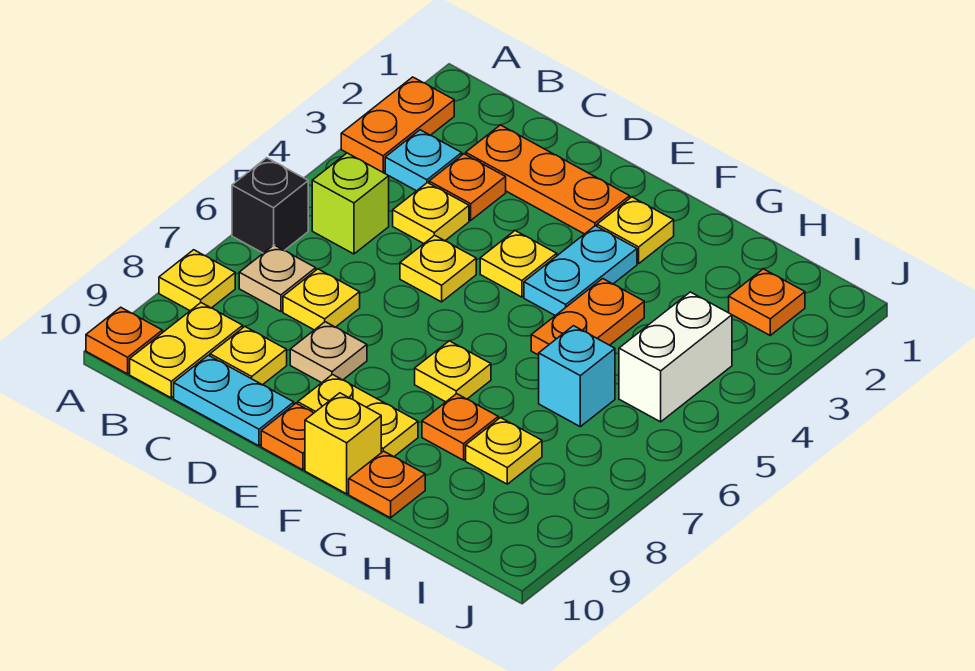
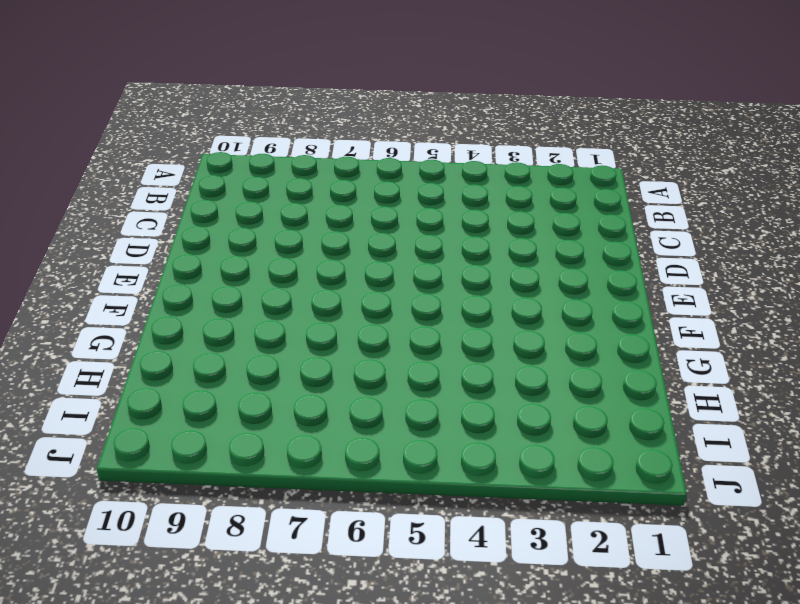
none -> orange plate A2:A3 level 1
none -> black brick A6 level 1
none -> yellow plate A8 level 1
none -> orange plate A10 level 1

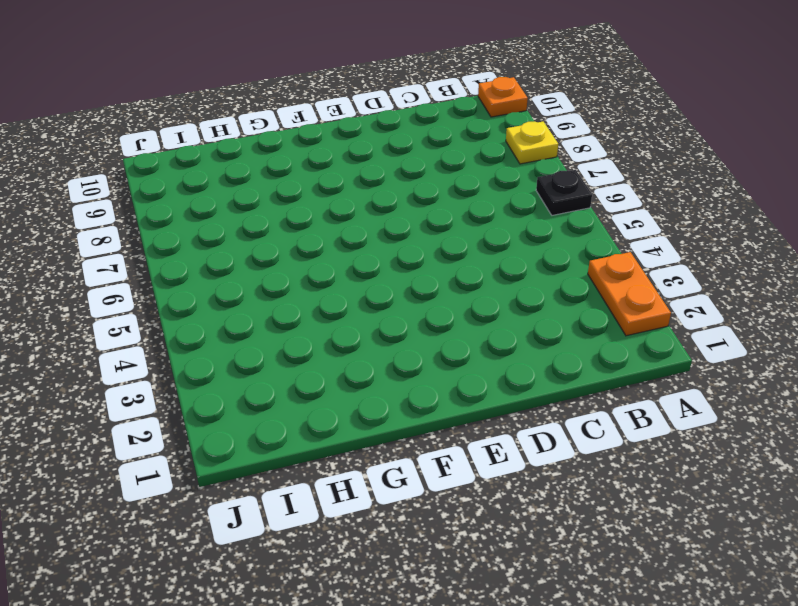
black plate A6 level 1 -> black brick A6 level 1
none -> cyan plate B3 level 1
none -> lime brick B5 level 1
none -> tan plate B7 level 1
none -> yellow plate B9:B10 level 1

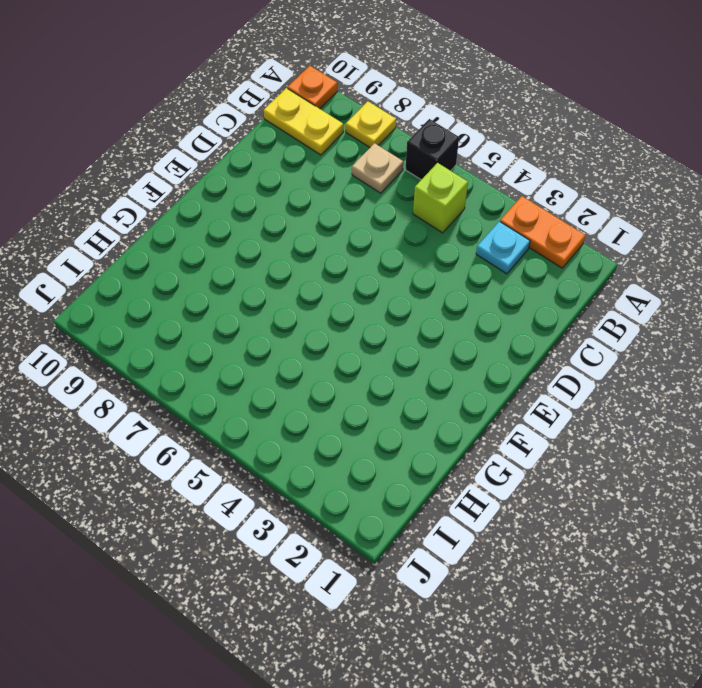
none -> orange plate C2:E2 level 1
none -> orange plate C3 level 1
none -> yellow plate C4 level 1
none -> yellow plate C7 level 1

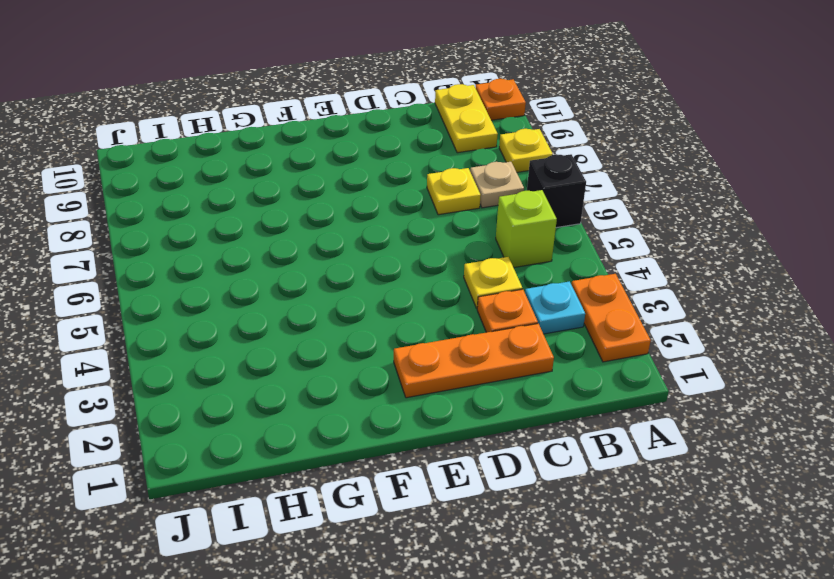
none -> yellow plate C9 level 1
none -> cyan plate C10:D10 level 1
none -> yellow plate D5 level 1
none -> tan plate D8 level 1

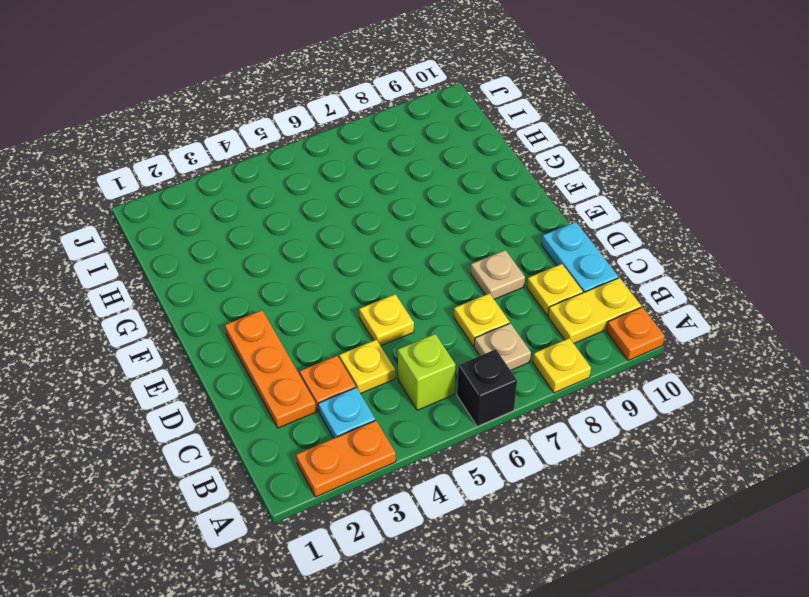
none -> yellow plate E4 level 1
none -> yellow plate E9:F9 level 1
none -> orange plate E10 level 1
none -> yellow plate F2 level 1

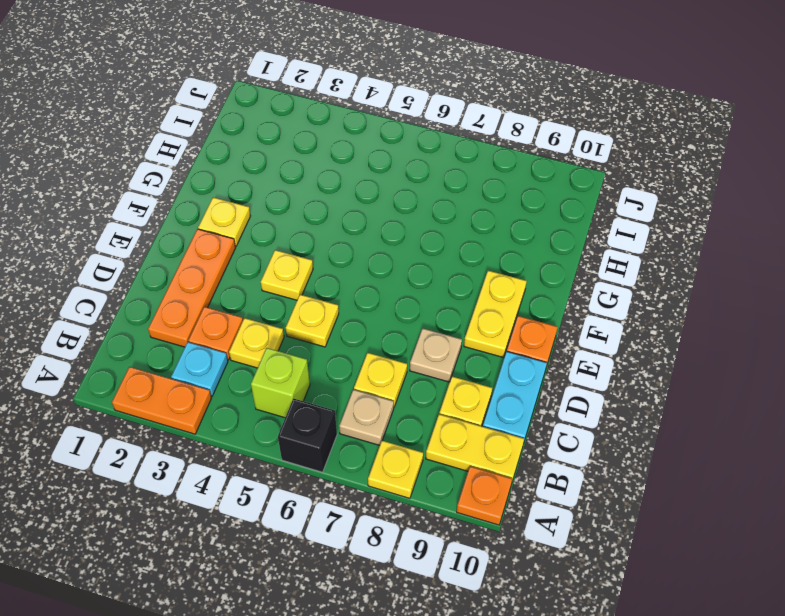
none -> cyan plate F3:F4 level 1
none -> yellow plate F7 level 1
none -> yellow brick F10 level 1
none -> orange plate G4:G5 level 1

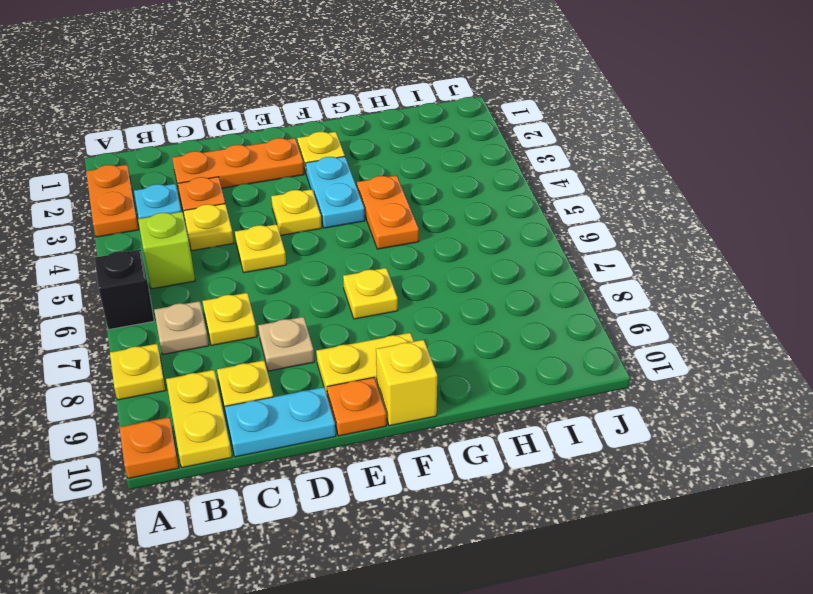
none -> orange plate G8 level 1
none -> orange plate G10 level 1
none -> cyan brick H6 level 1
none -> yellow plate H8 level 1

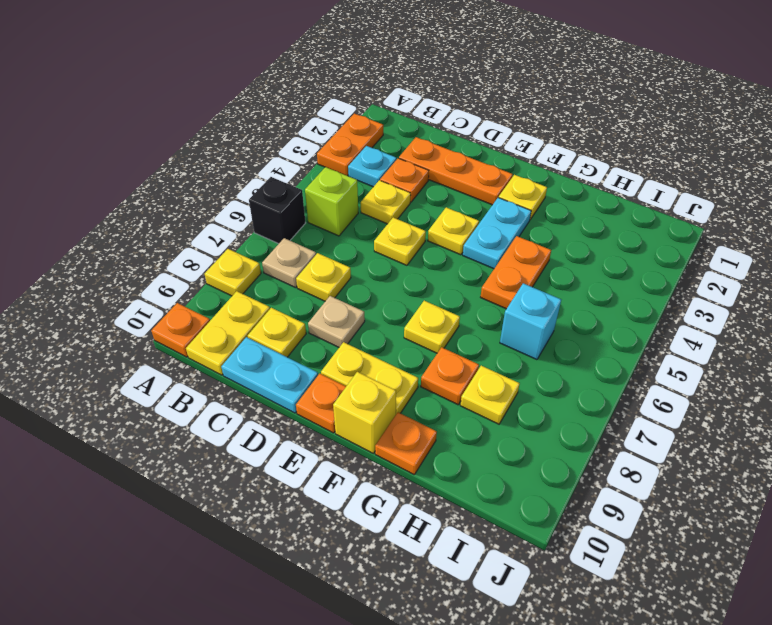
none -> orange plate I2 level 1
none -> white brick I4:I5 level 1

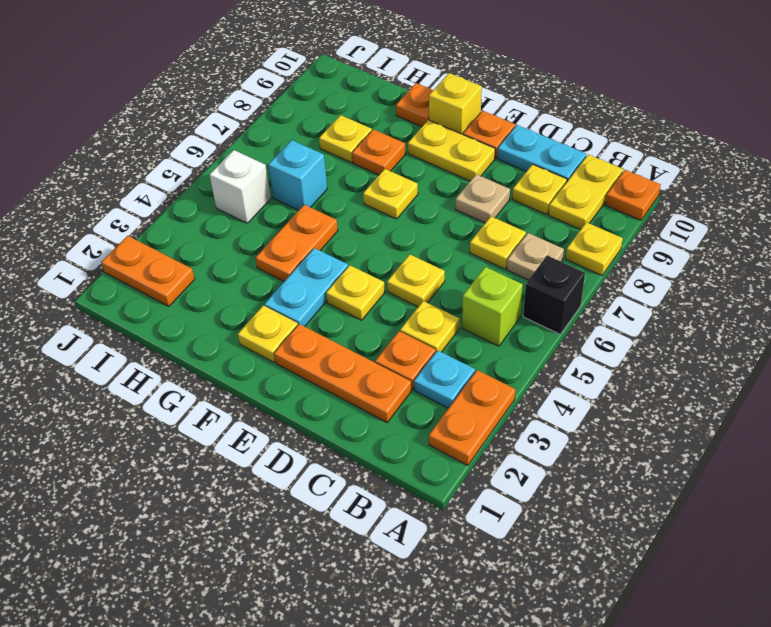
orange plate I2:J2 level 1 -> orange plate I2 level 1
white brick I5 level 1 -> white brick I4:I5 level 1

